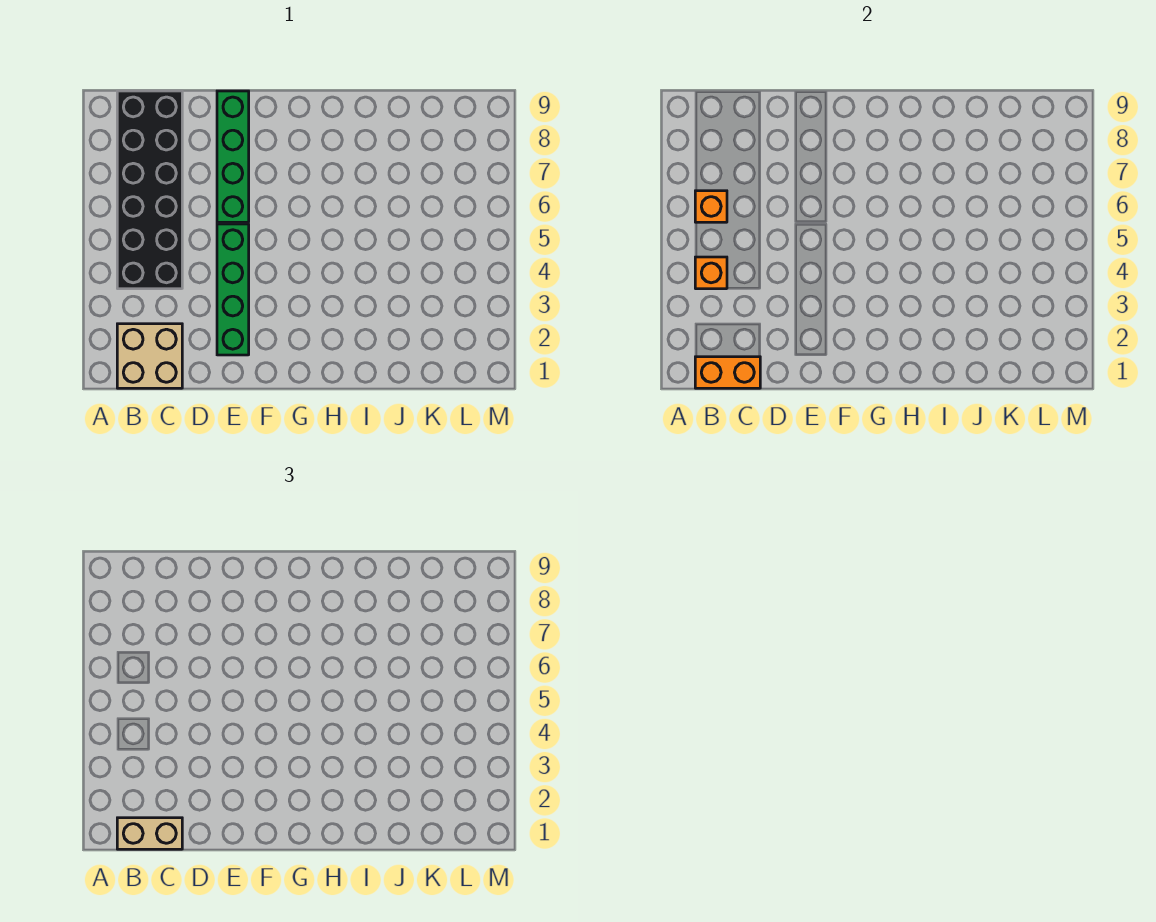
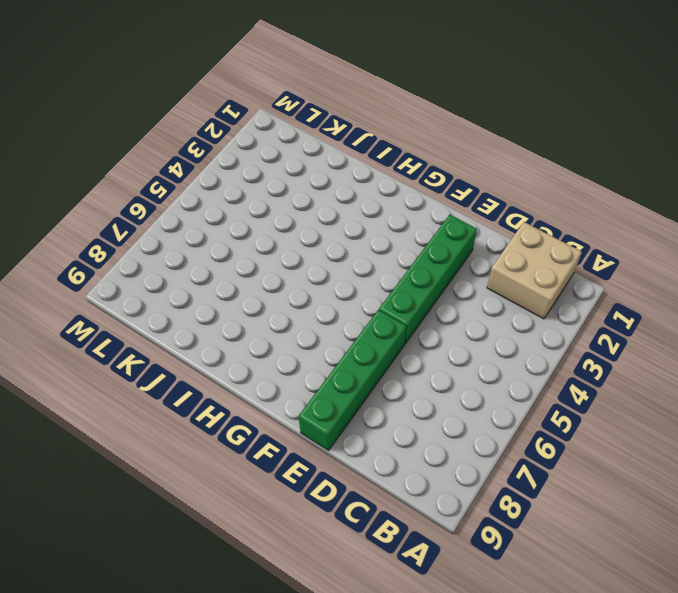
none -> black brick B4:C9 level 1
none -> orange brick B1:C1 level 2

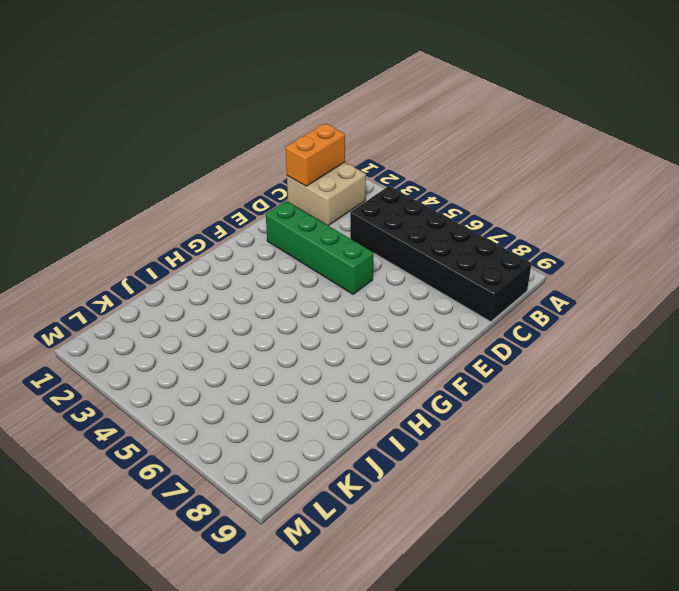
none -> green brick E6:E9 level 1
none -> orange brick B4 level 2

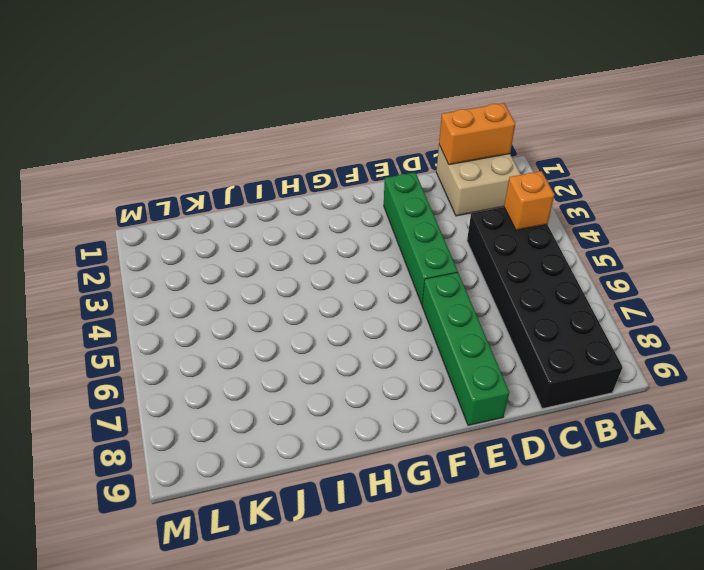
none -> orange brick B6 level 2
none -> tan brick B1:C1 level 3

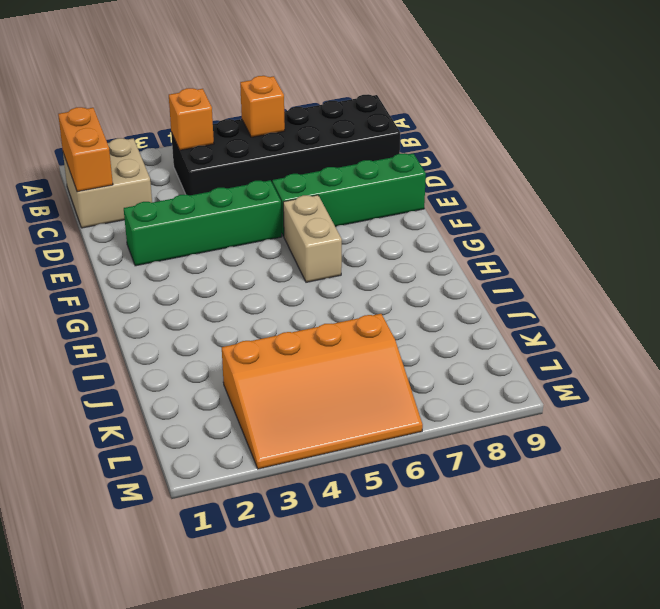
tan brick F6:G6 level 1 -> tan brick B1:C1 level 3
orange slope K3:M6 level 1 top K -> none

